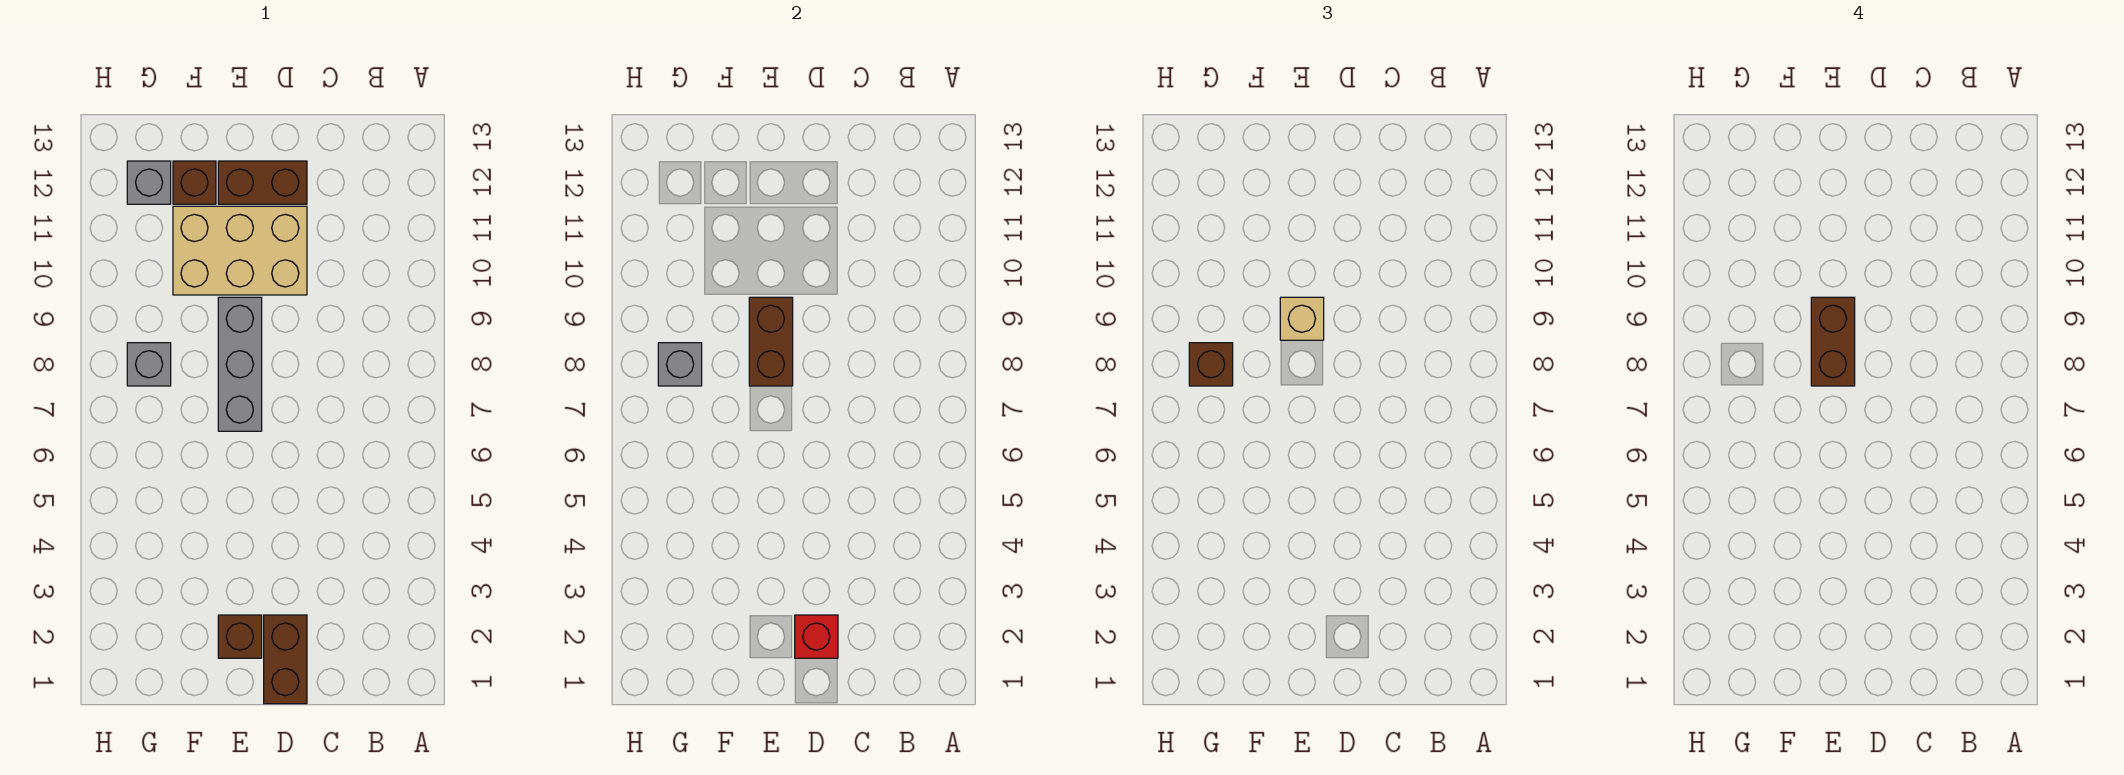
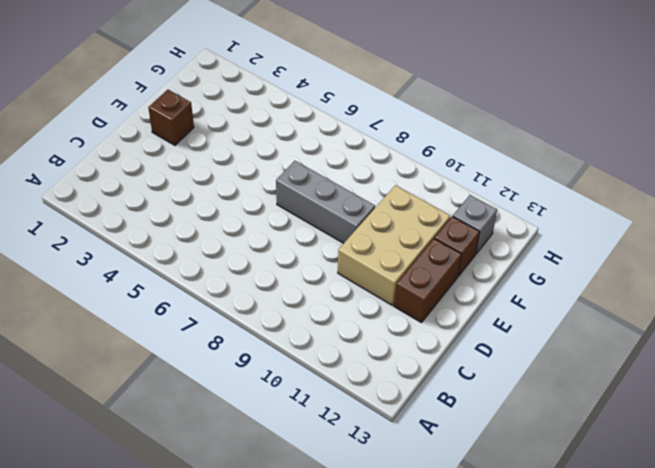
none -> brown brick D1:D2 level 1
none -> grey brick G8 level 1
none -> red brick D2 level 2

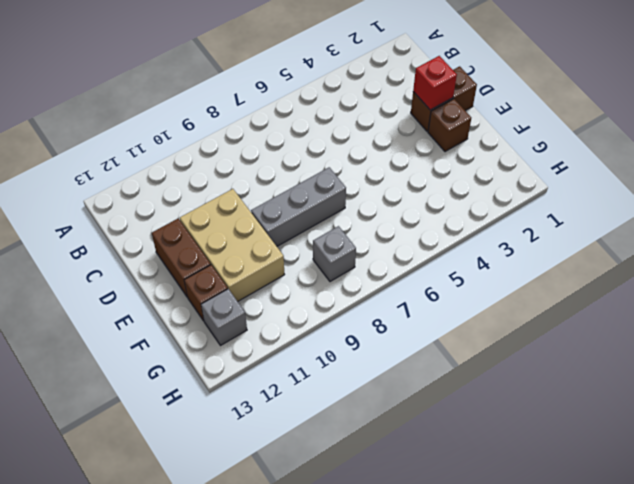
none -> brown brick E8:E9 level 2
none -> grey brick G8 level 2
none -> tan brick E9 level 3

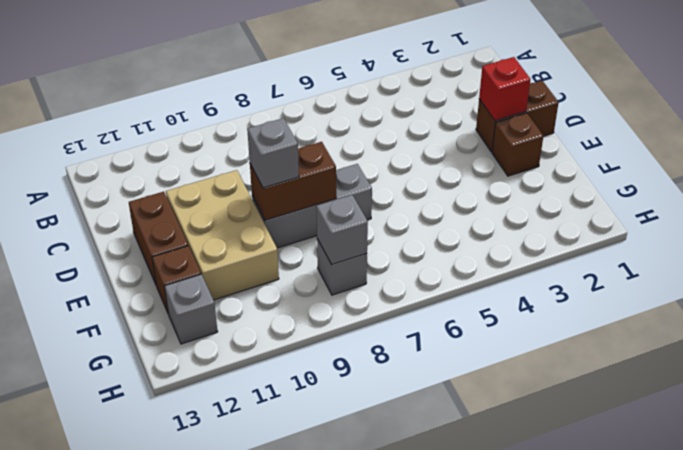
grey brick E9 level 3 -> tan brick E9 level 3
none -> brown brick G8 level 3
none -> brown brick E8:E9 level 4

